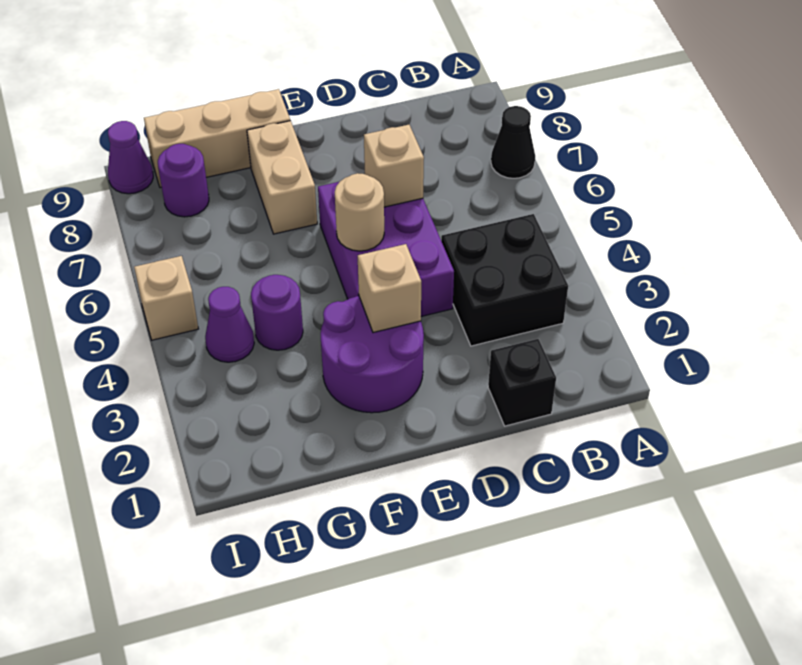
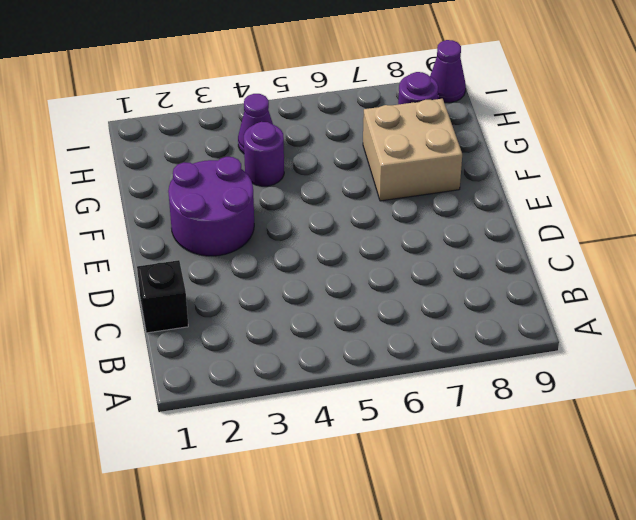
tan brick F7:G8 level 1 -> tan brick F7:F8 level 1
none -> black cone A7 level 1
none -> black brick B3:C4 level 1
none -> purple brick D4:E6 level 1

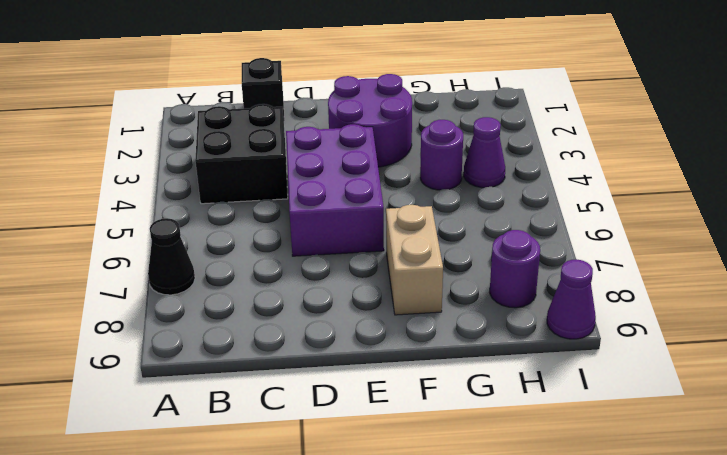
none -> tan brick F9:H9 level 1
none -> tan brick I5 level 1
none -> tan brick D6 level 2

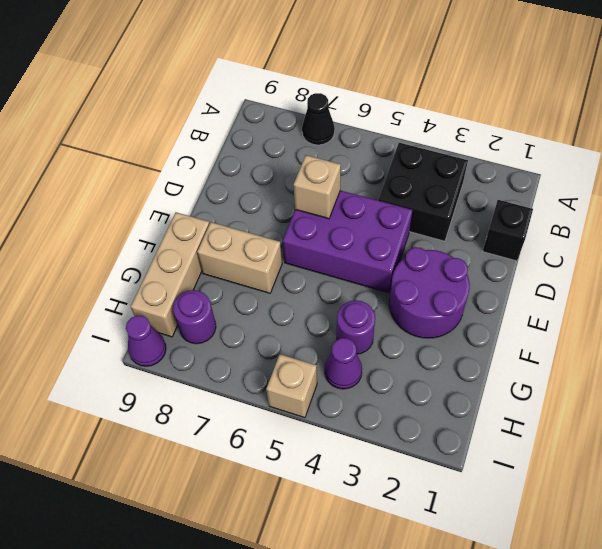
none -> tan brick E3 level 2
none -> tan round brick E5 level 2

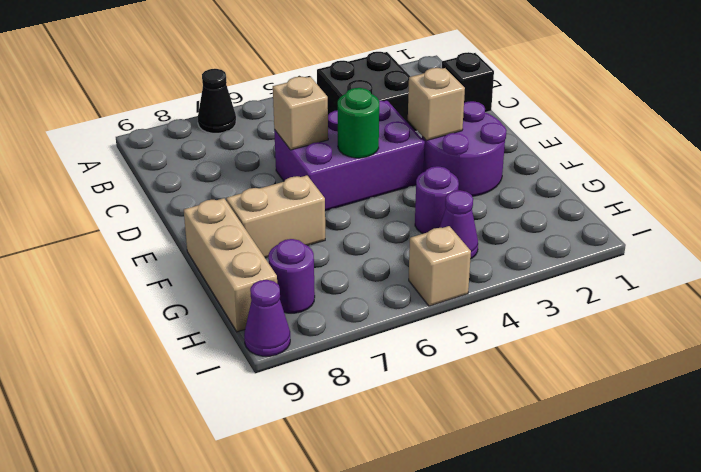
green round brick E5 level 2 -> tan round brick E5 level 2

